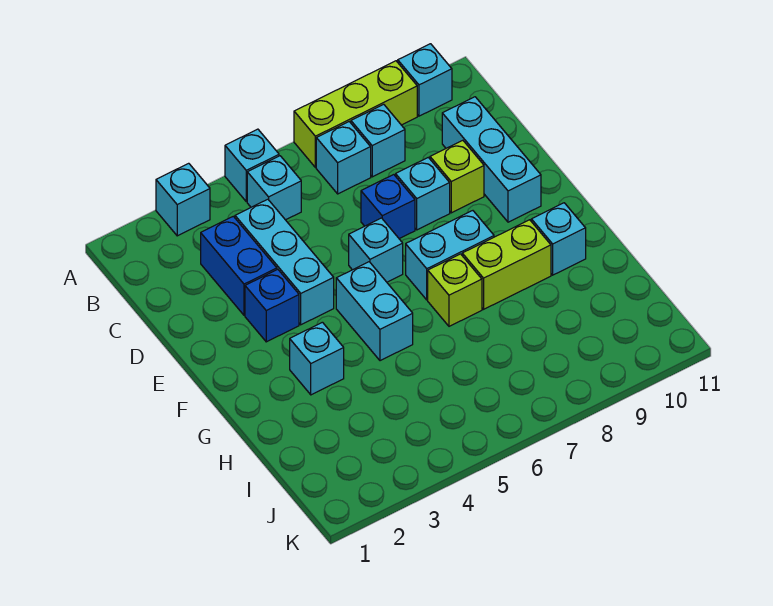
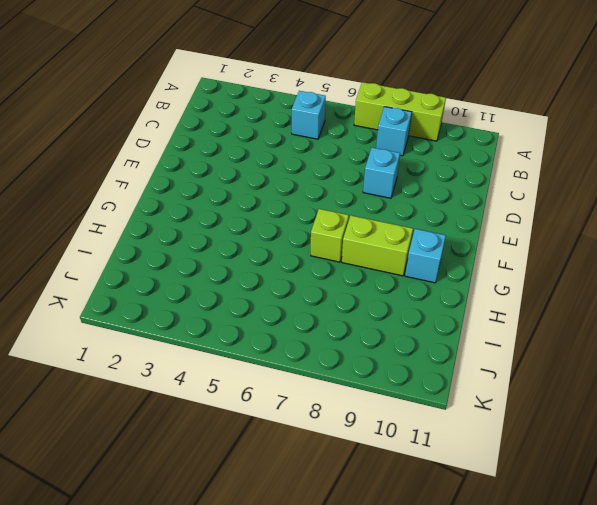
none -> cyan brick A3 level 1
none -> cyan brick A5 level 1
none -> cyan brick A10 level 1

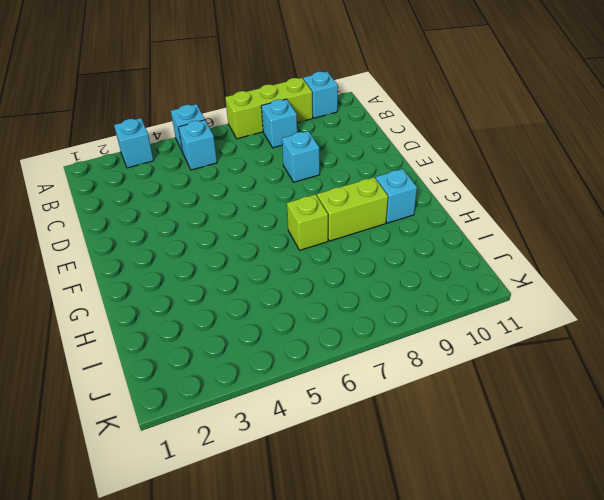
none -> cyan brick B7 level 1
none -> blue brick C3:D3 level 1
none -> cyan brick C4:E4 level 1

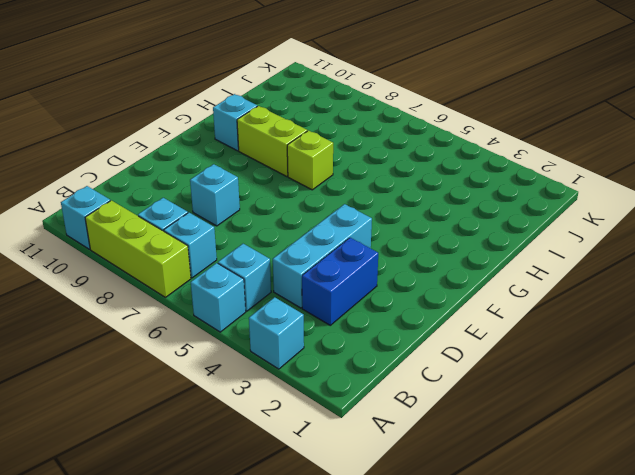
none -> cyan brick C10:E10 level 1
none -> blue brick D7 level 1
none -> lime brick D9 level 1

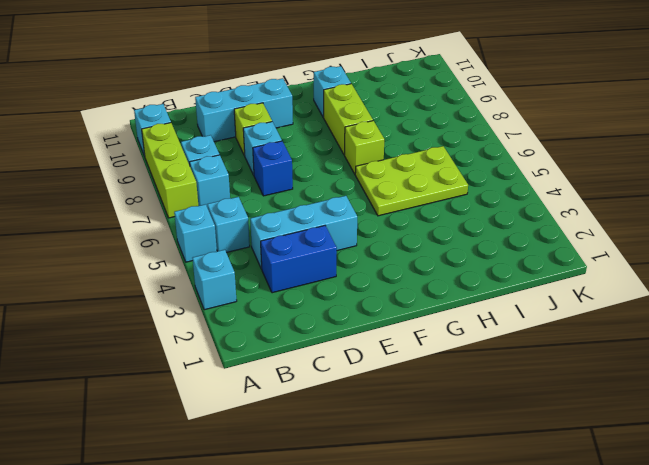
lime plate G5:I6 level 1 -> cyan brick F5:G5 level 1
none -> blue brick E3 level 1
none -> cyan brick E6 level 1
none -> cyan brick F7:F8 level 1

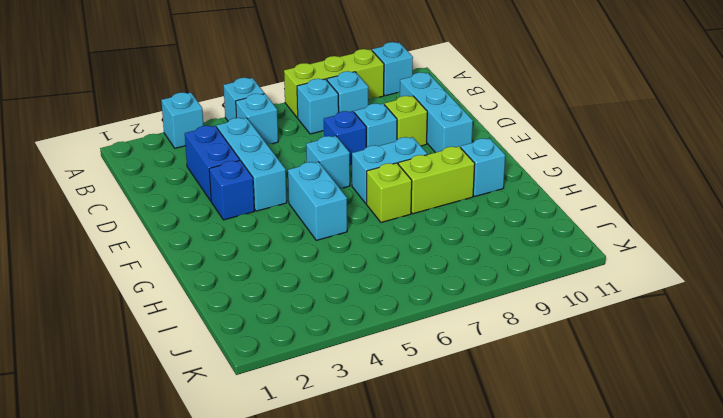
none -> cyan brick G3 level 1

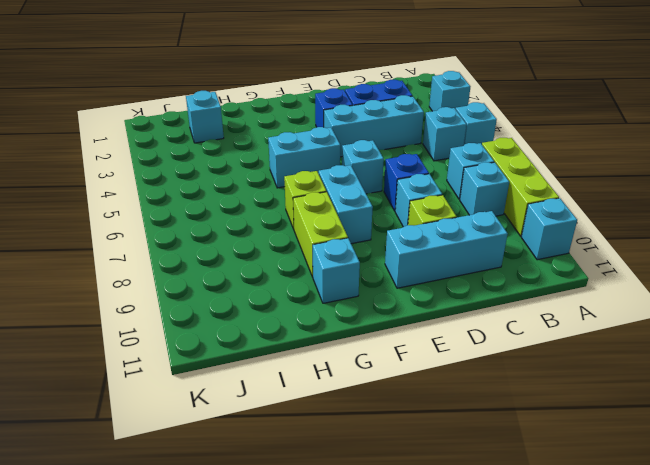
cyan brick I2 level 1 -> cyan brick G3 level 1

